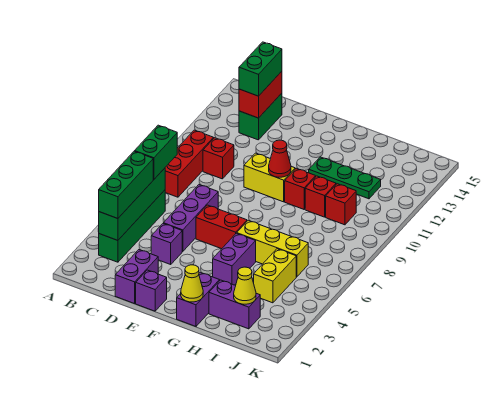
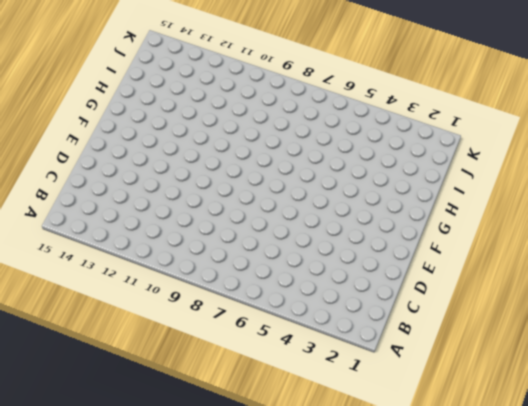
none -> green brick B3:B6 level 1
none -> red brick B8:B10 level 1
none -> red brick C10 level 1

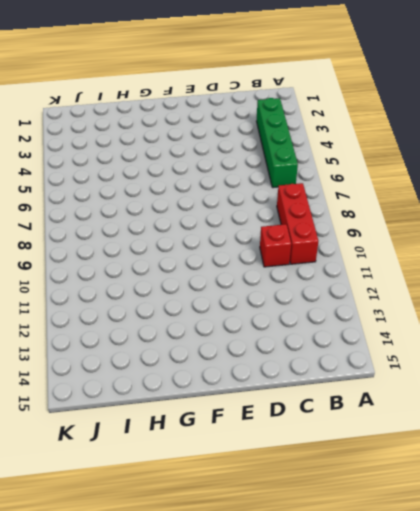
none -> green brick C13:C14 level 1
none -> purple brick D1:D2 level 1
none -> purple brick D4 level 1

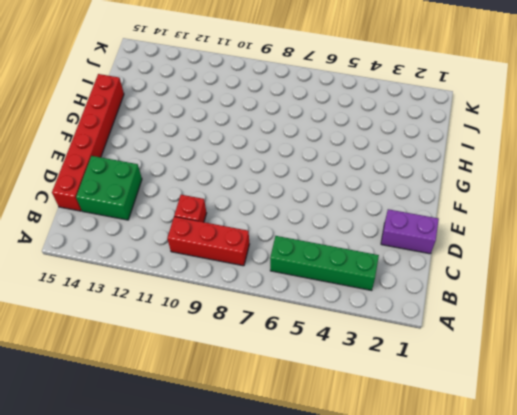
green brick C13:D14 level 1 -> green brick C13:C14 level 1
red brick C15:H15 level 1 -> none
none -> purple brick D4 level 1
none -> purple brick D5:D7 level 1
none -> purple brick E1 level 1

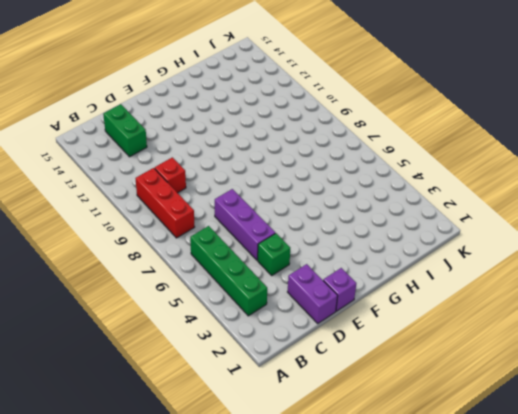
green brick D4 level 1 -> purple brick D4 level 1
none -> red brick E6:F6 level 1
none -> yellow brick E10:F10 level 1
none -> purple brick G1:G2 level 1

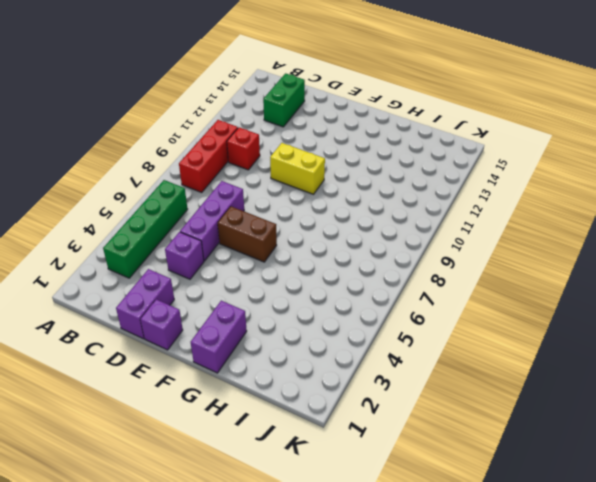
brown brick E6:F6 level 1 -> red brick E6:F6 level 1
none -> purple brick G4:G5 level 1
none -> yellow brick G6:I6 level 1
none -> red brick G10 level 1

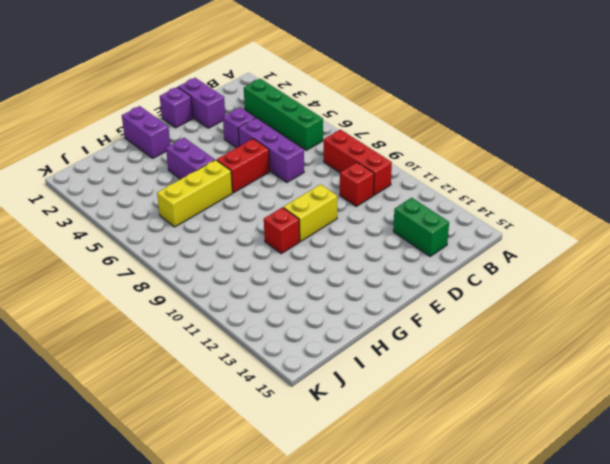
none -> green plate G12:I12 level 1
none -> purple brick H2:I2 level 1
none -> red brick H10 level 1

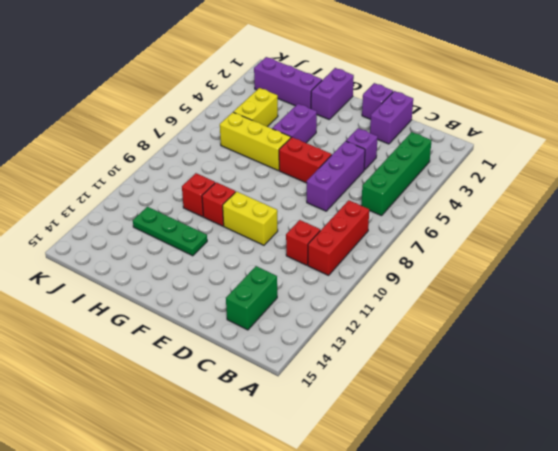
purple brick H2:J2 level 1 -> purple brick H2:I2 level 1
none -> red brick I10 level 1
none -> green brick B3:B6 level 2
none -> red brick C13:C14 level 2

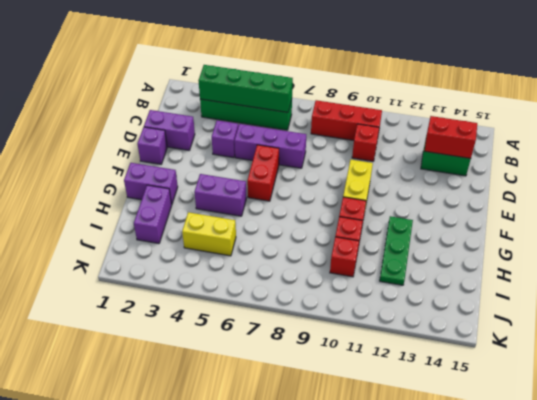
none -> yellow brick G6:I6 level 1
none -> red cone F10 level 2
none -> yellow cone G1 level 2

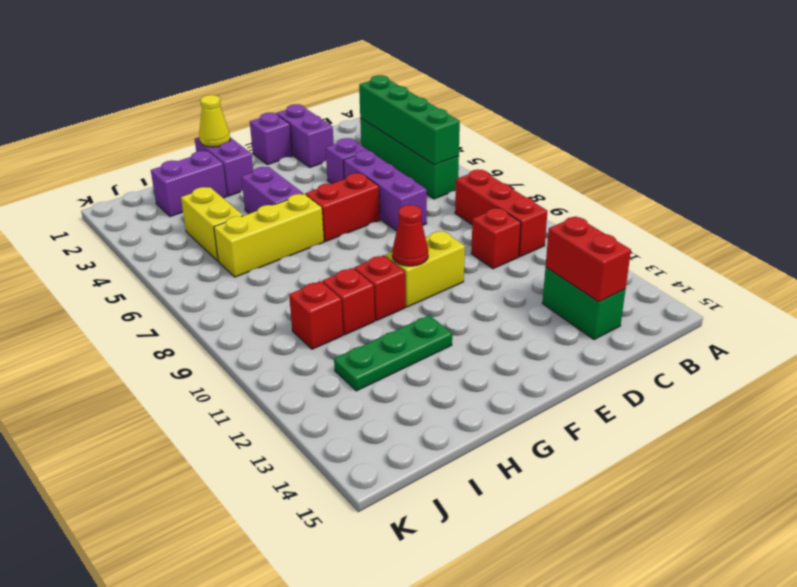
none -> yellow cone I2 level 2
none -> green brick B3:B5 level 3
none -> green brick B6:B7 level 3

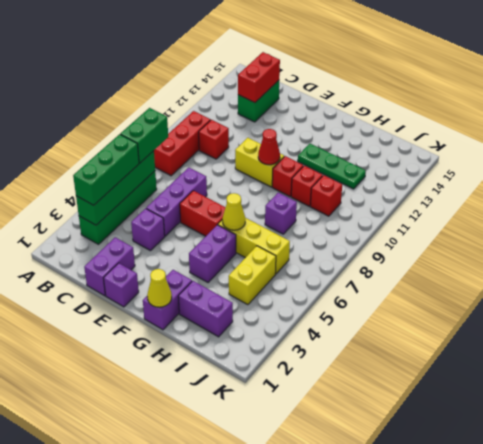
yellow cone G6 level 2 -> yellow cone I2 level 2
purple brick H8 level 1 -> none
none -> green brick C13:C14 level 3

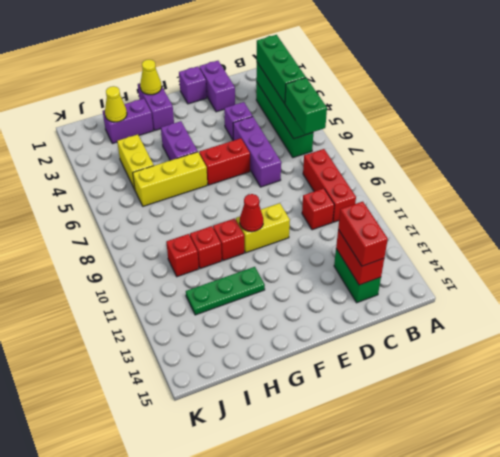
red brick C13:C14 level 3 -> green brick C13:C14 level 3

